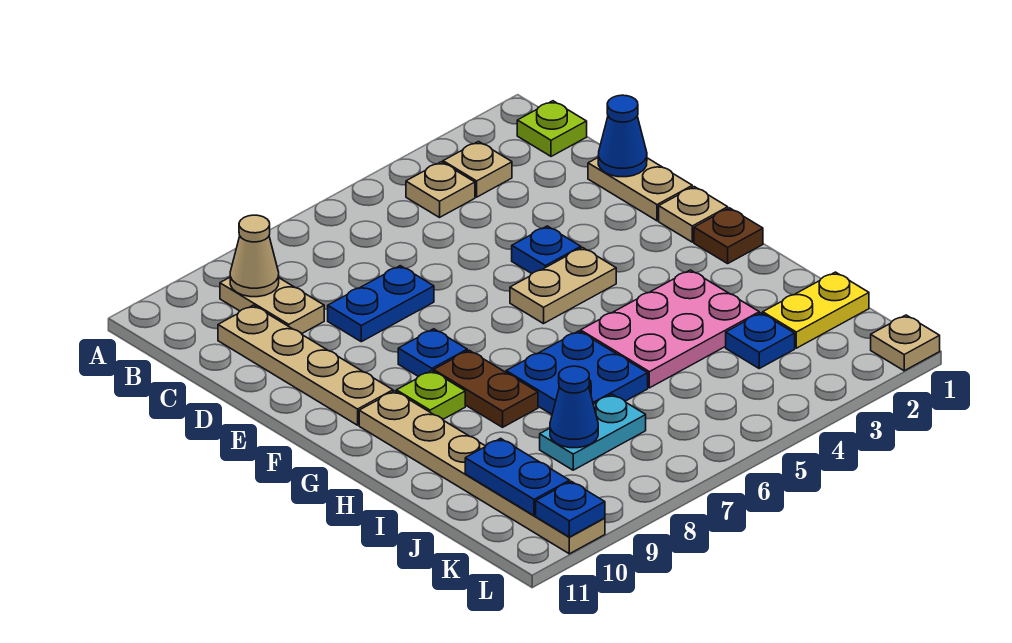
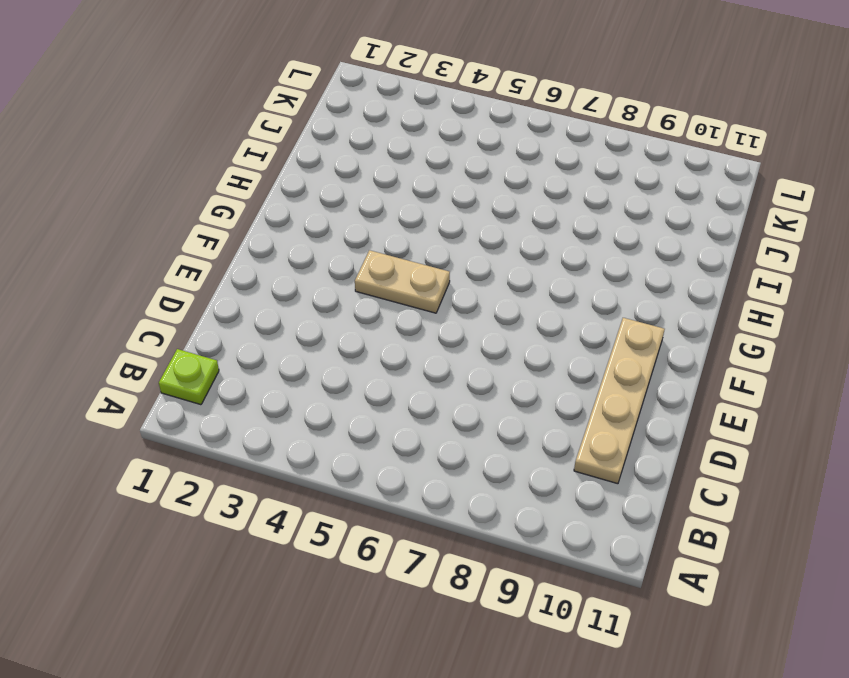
none -> tan plate B3 level 1
none -> tan plate B4 level 1
none -> tan plate B9:C9 level 1

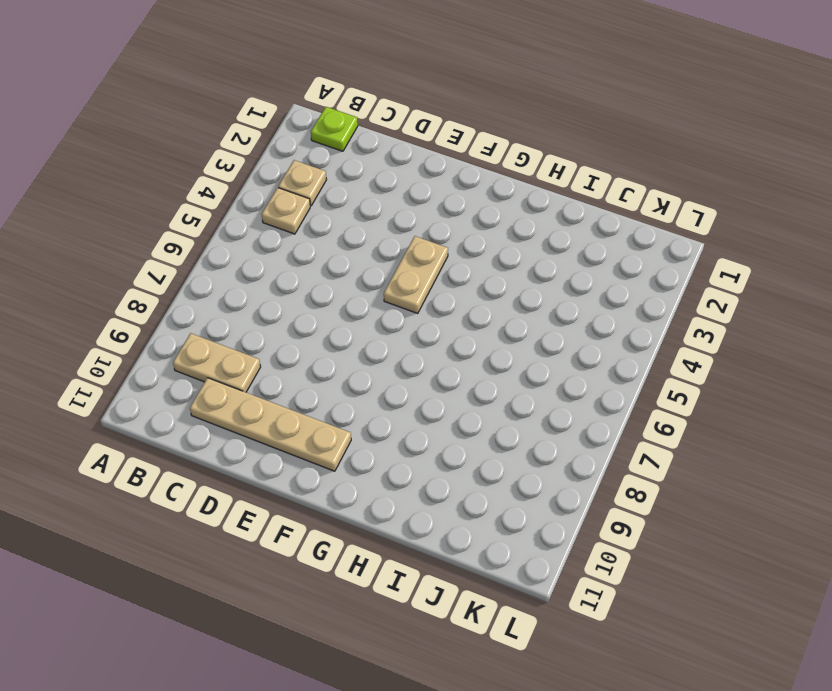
none -> tan plate D1:E1 level 1
none -> blue plate D7:D8 level 1
none -> blue plate E4 level 1

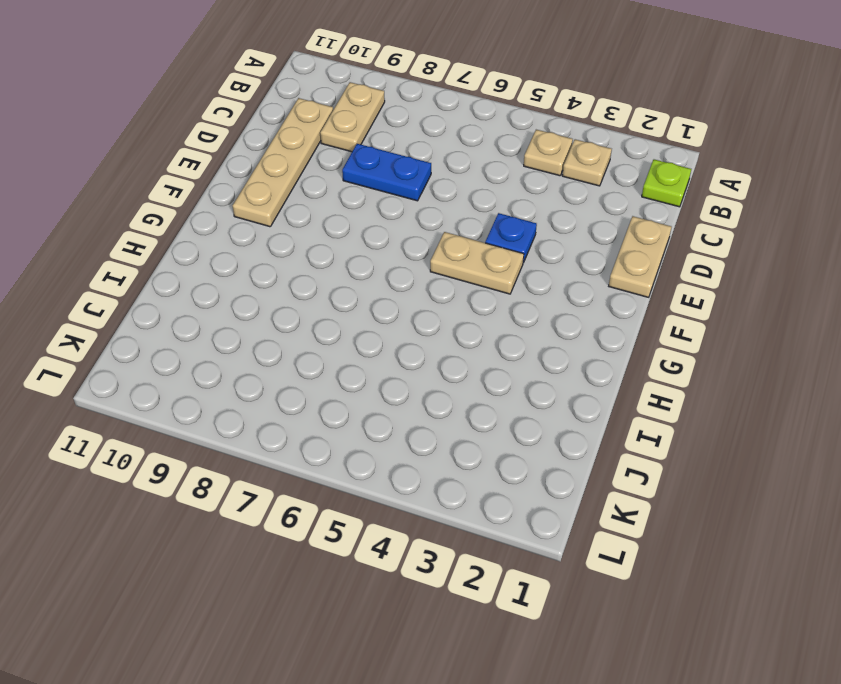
none -> tan plate F1 level 1
none -> blue plate F8 level 1
none -> brown plate G1 level 1

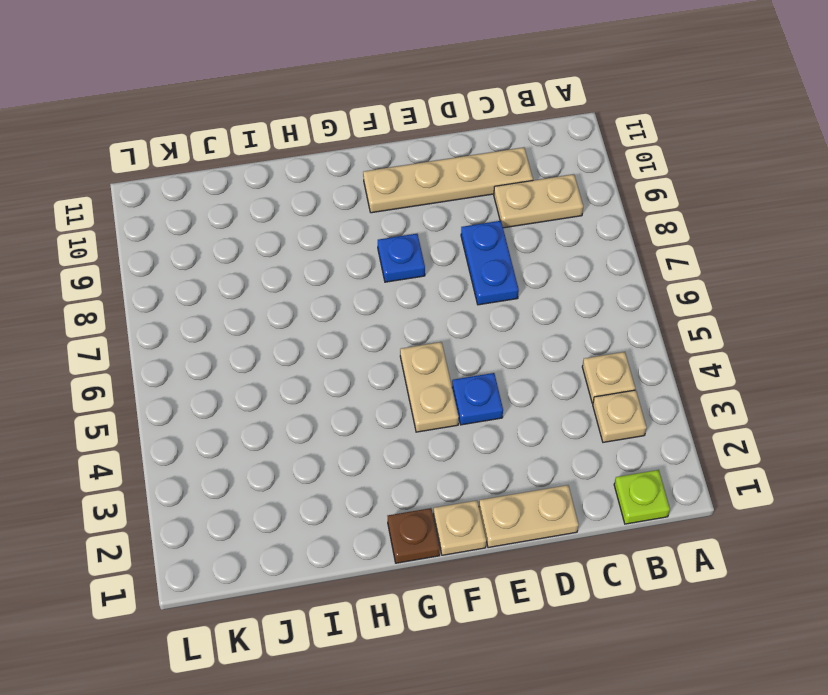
none -> brown plate G8:H8 level 1
none -> lime plate G9 level 1
none -> tan plate G10:L10 level 1

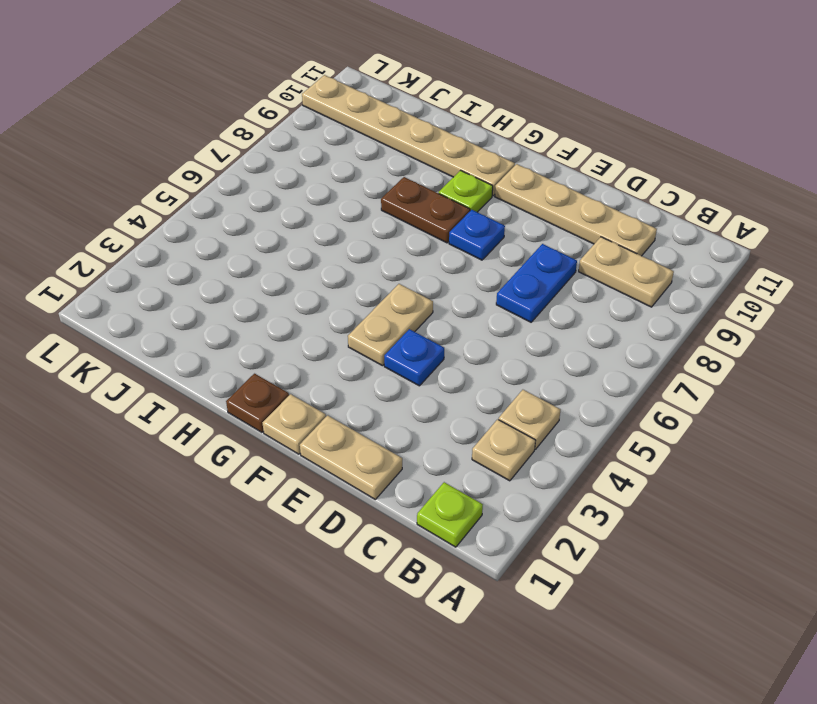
none -> pink plate H3:I5 level 1
none -> blue plate H6:I7 level 1
none -> yellow plate J1:J2 level 1

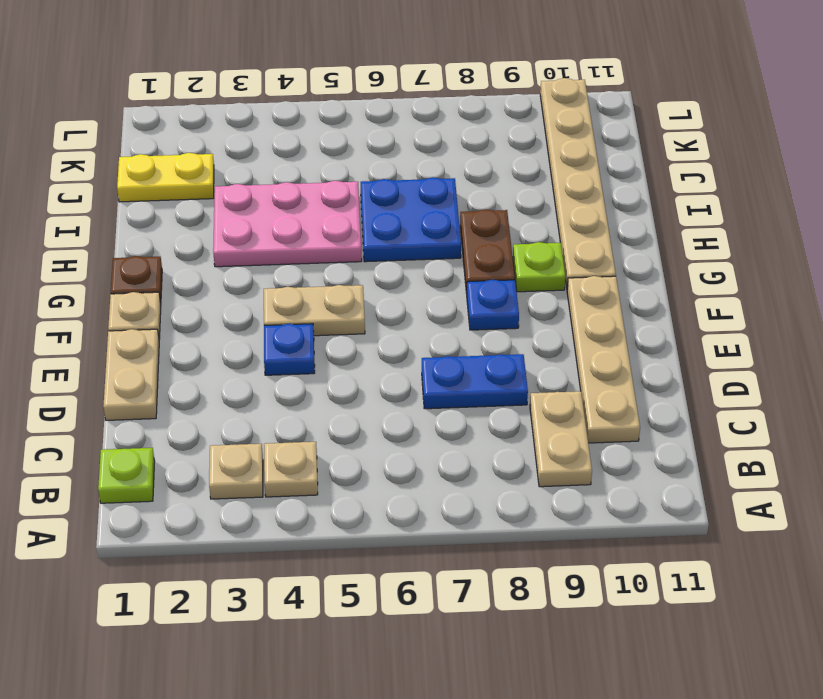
none -> blue plate J3 level 1
none -> cyan plate J7:J8 level 1
none -> tan plate L1 level 1

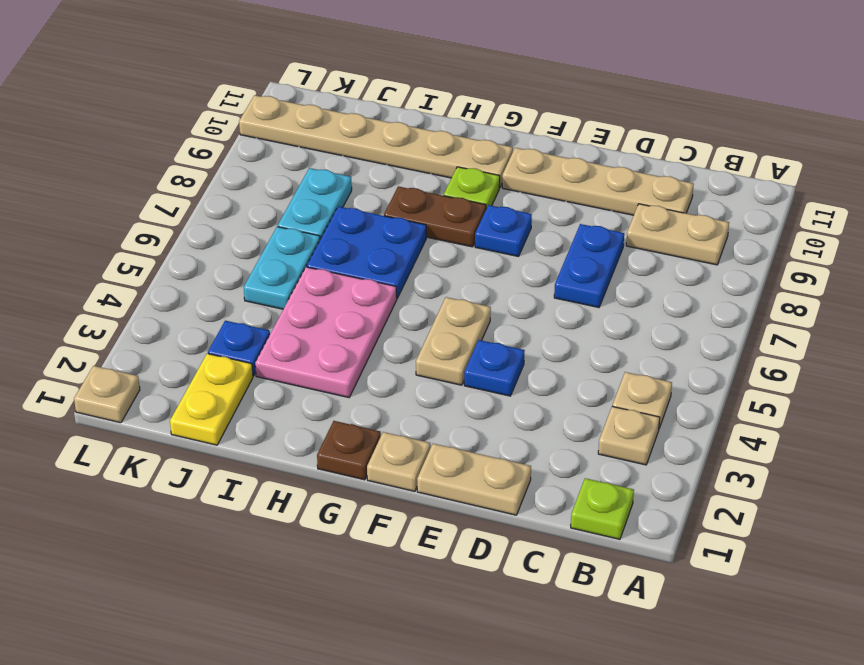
cyan plate J5:J6 level 1 -> none
none -> tan cone B9 level 2
none -> blue cone D1 level 2
none -> blue cone J8 level 2

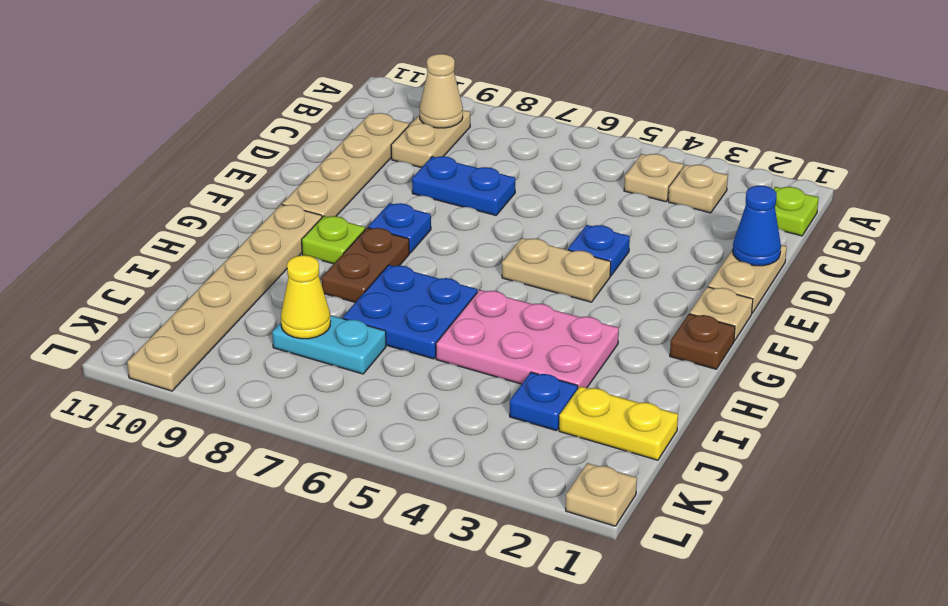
yellow cone J8 level 2 -> blue cone J8 level 2
none -> blue plate J10:K10 level 2
none -> blue plate L10 level 2

